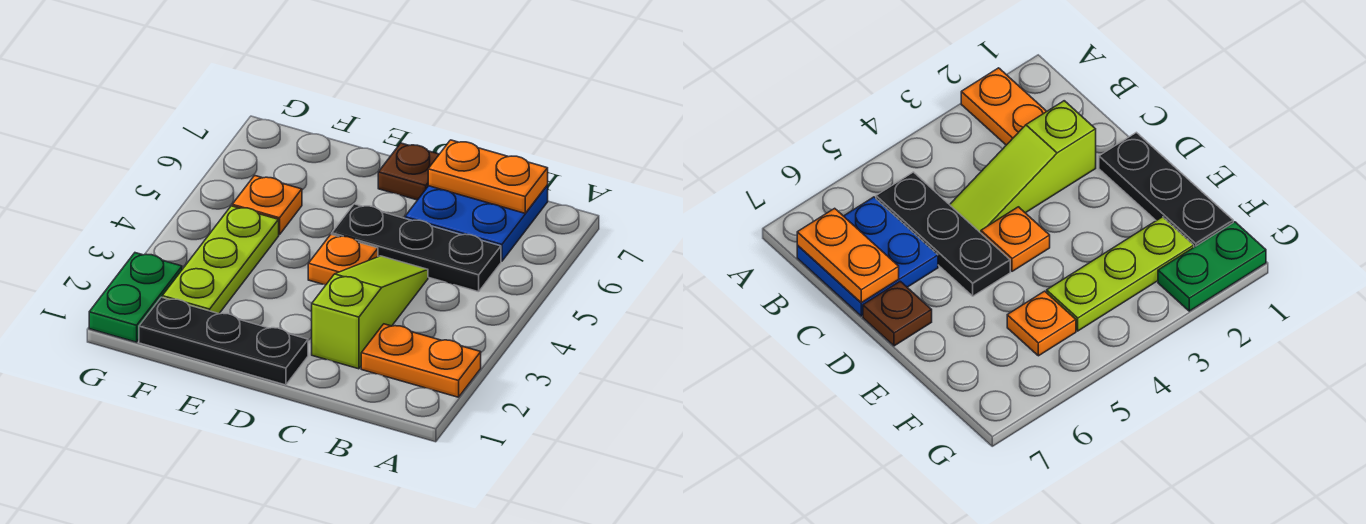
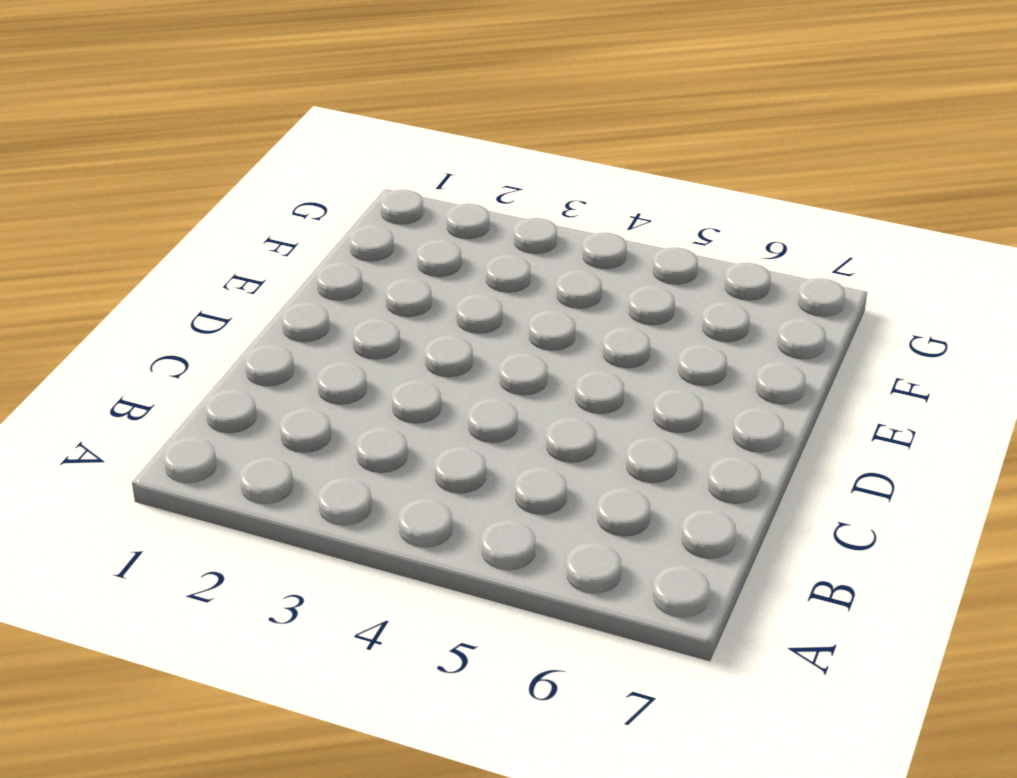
none -> orange plate A2:B2 level 1
none -> black plate B5:D5 level 1

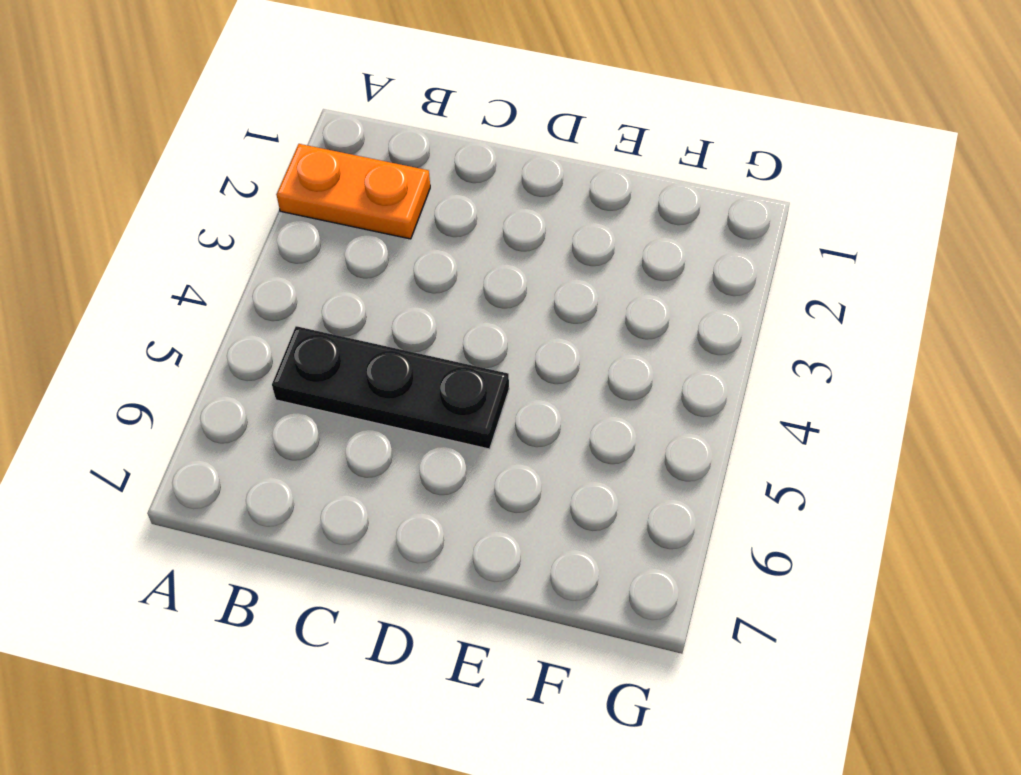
none -> blue plate B6:C7 level 1
none -> lime slope C2:C4 level 1 top 2

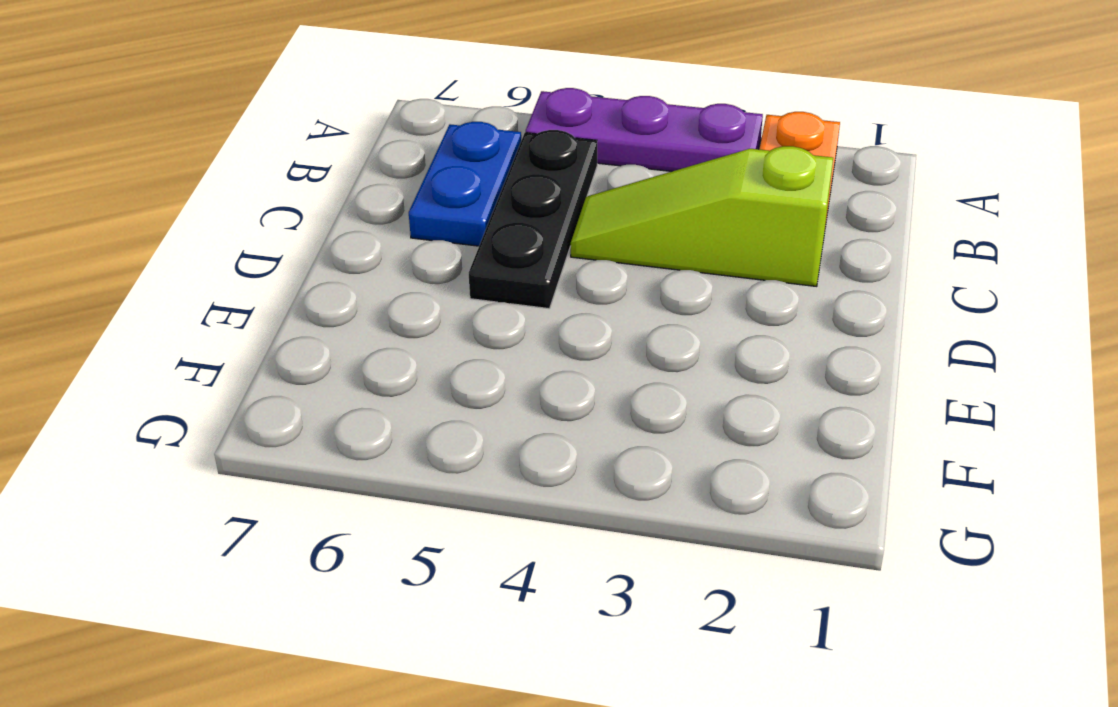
purple plate A3:A5 level 1 -> none
blue plate B6:C6 level 1 -> blue plate B6:C7 level 1
none -> black plate D1:F1 level 1
none -> orange plate D4 level 1

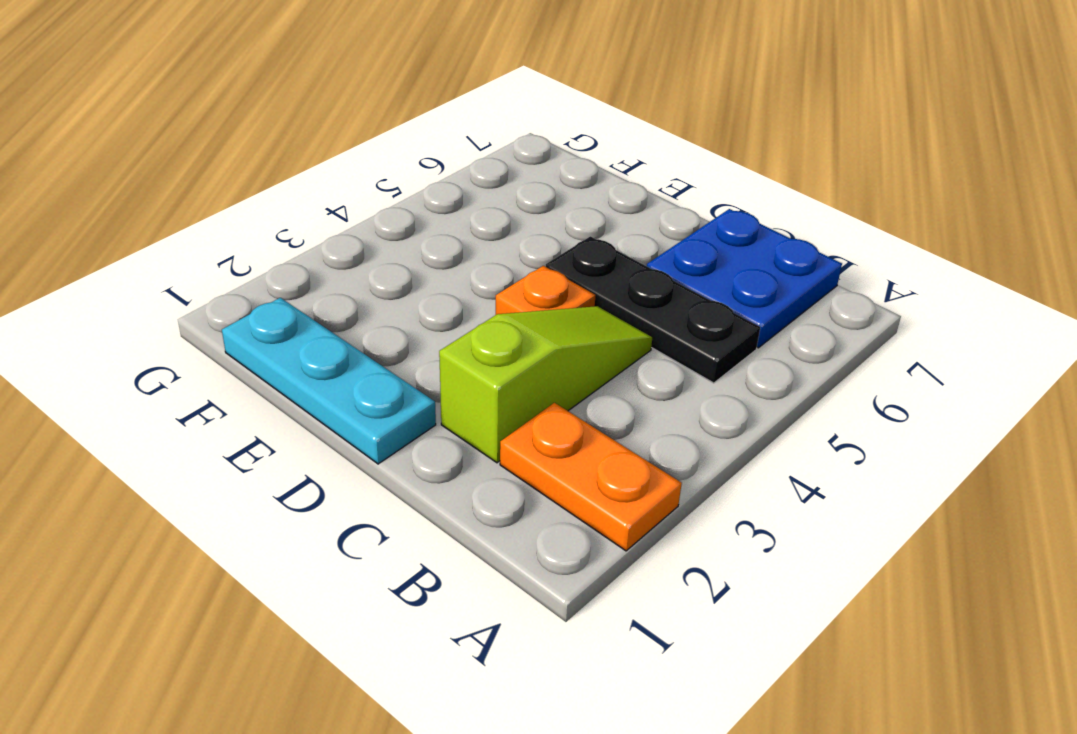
cyan plate D1:F1 level 1 -> black plate D1:F1 level 1
none -> brown plate D7 level 1
none -> lime plate F2:F4 level 1

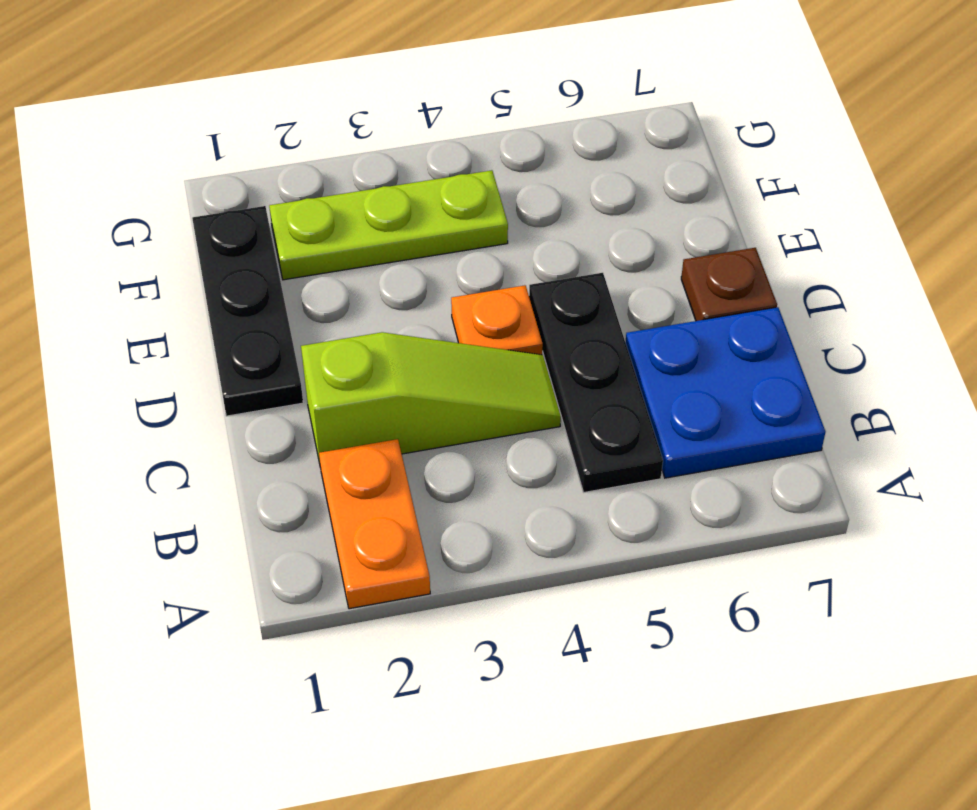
none -> orange plate F5 level 1
none -> green plate G1:G2 level 1

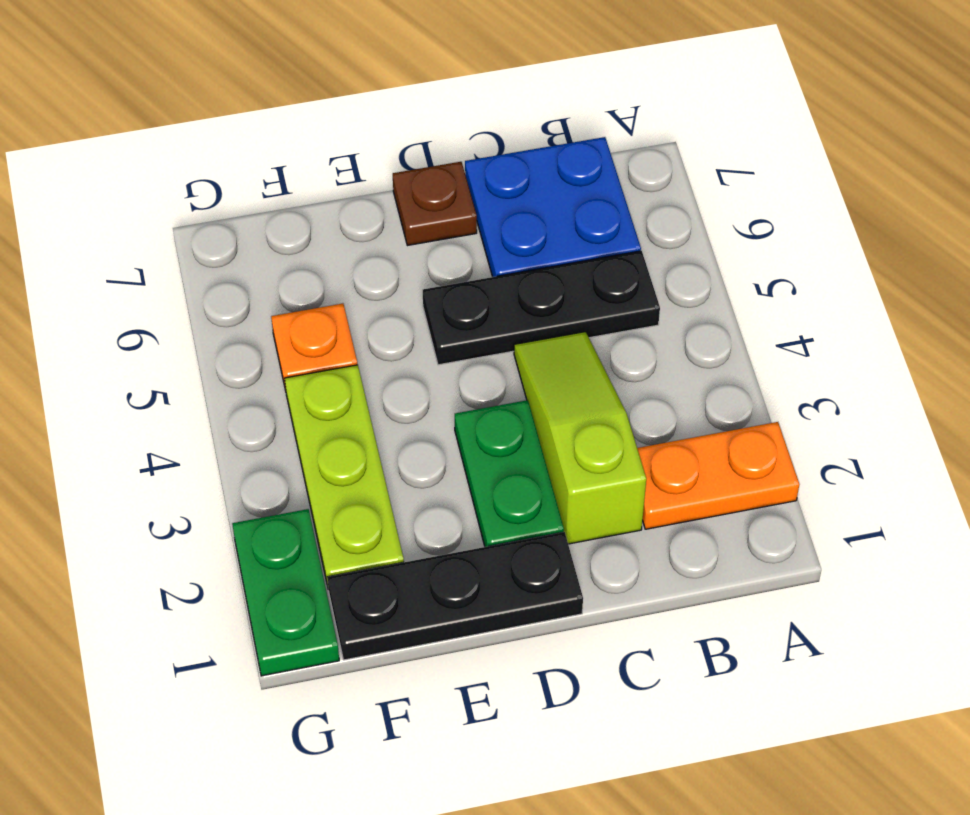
green plate D2:D3 level 1 -> none
none -> orange plate D4 level 1
none -> orange plate B7:C7 level 2

